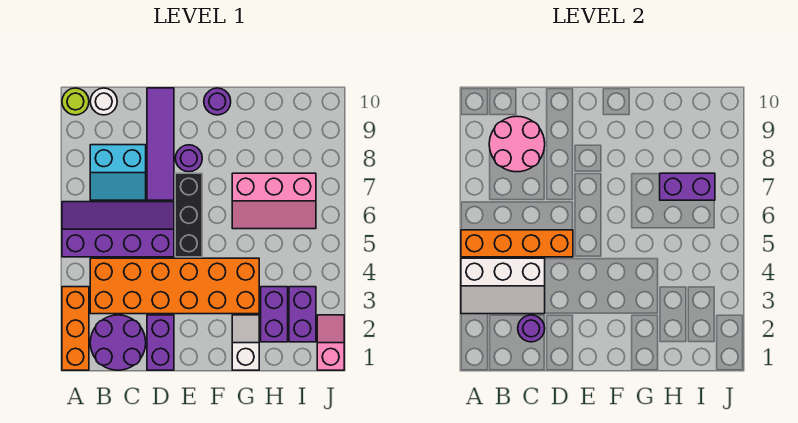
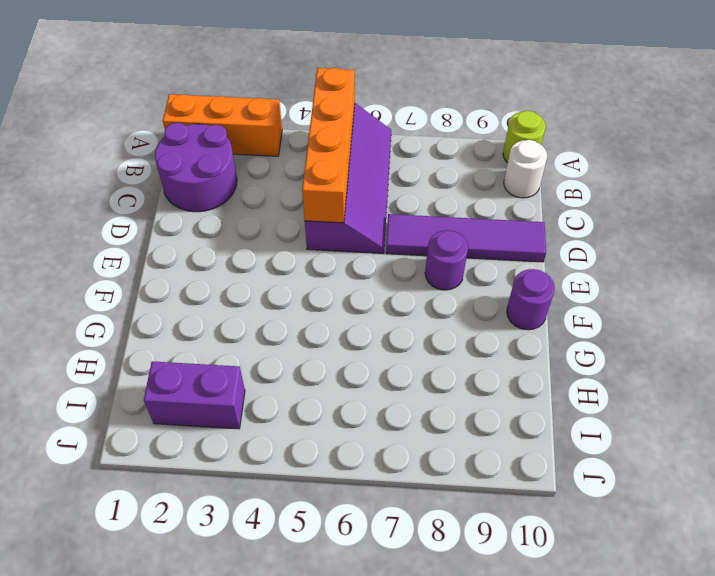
none -> orange brick B3:G4 level 1
none -> cyan slope B7:C8 level 1 top 8
none -> purple brick D1:D2 level 1

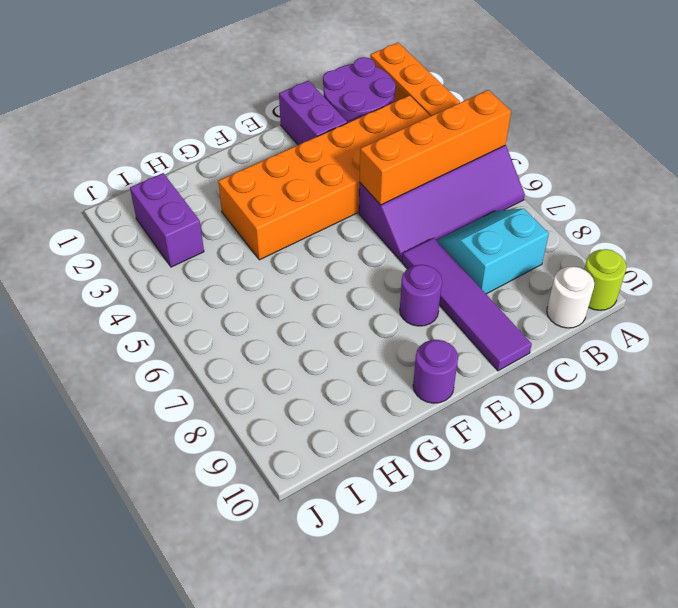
none -> black brick E5:E7 level 1
none -> white slope G1:G2 level 1 top 1
none -> pink slope G6:I7 level 1 top 7

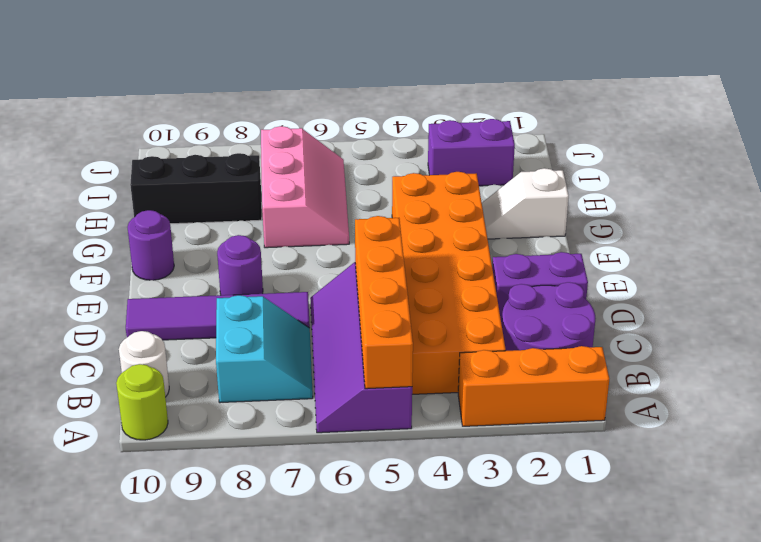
black brick H8:H10 level 1 -> black brick E5:E7 level 1
none -> purple brick H2:H3 level 1
none -> pink slope J1:J2 level 1 top 1
none -> white slope A3:C4 level 2 top 4

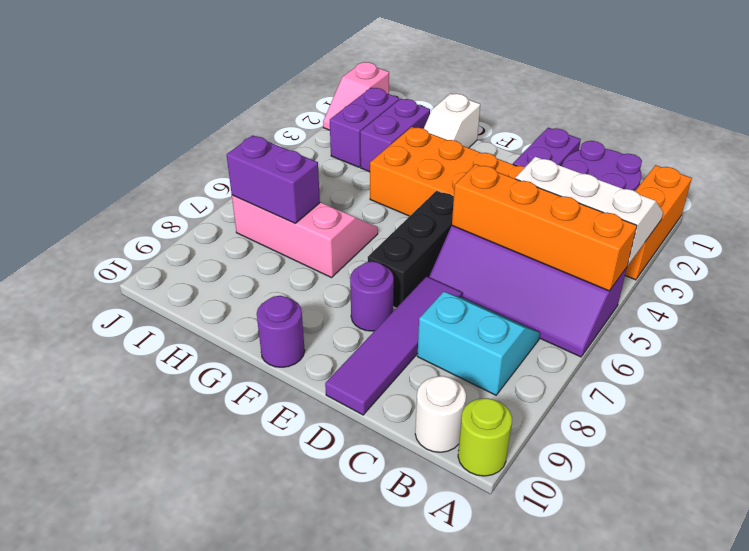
none -> pink round brick B8:C9 level 2
none -> purple round brick C2 level 2

